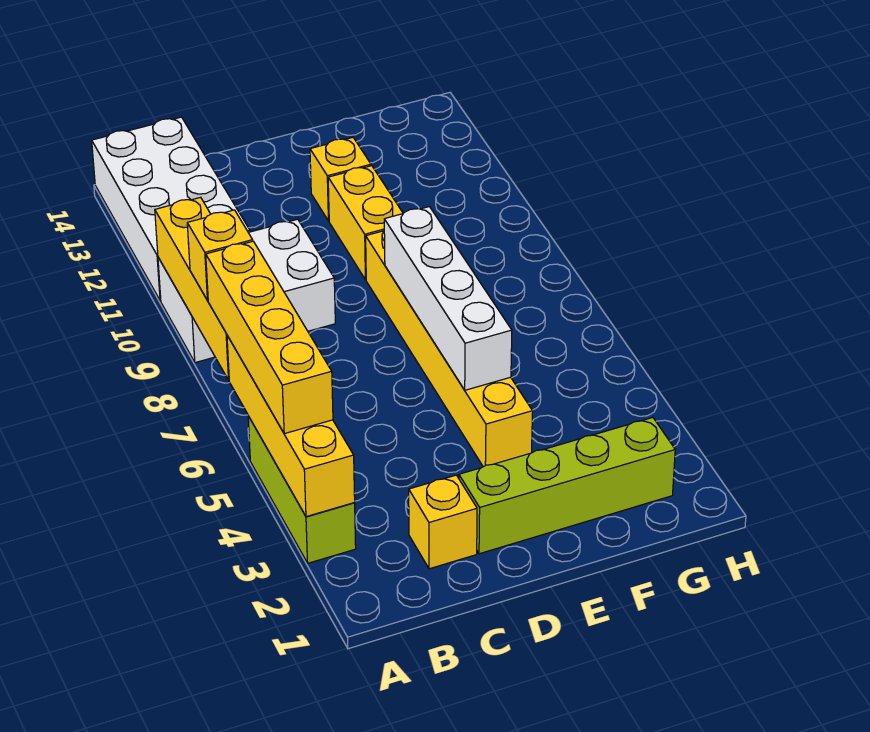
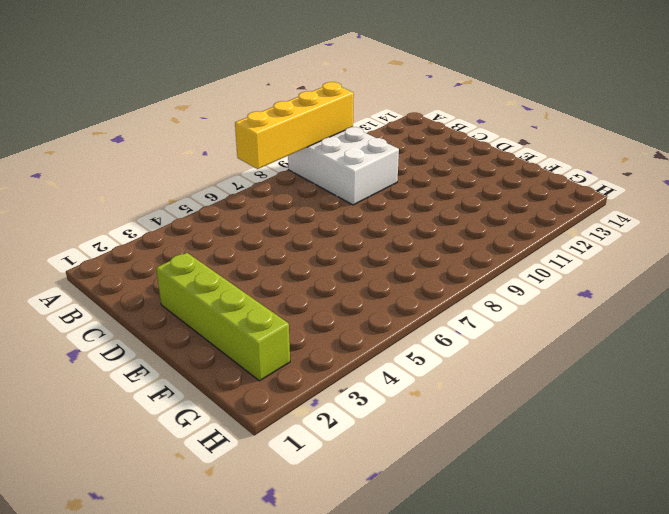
none -> lime brick A3:A5 level 1
none -> white brick A11:B14 level 1
none -> yellow brick C2 level 1

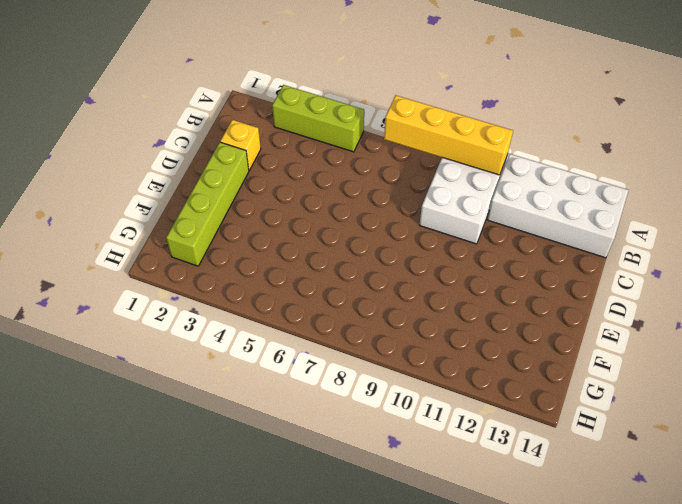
none -> yellow brick E4:E9 level 1
none -> yellow brick E10:E11 level 1
none -> yellow brick E12 level 1

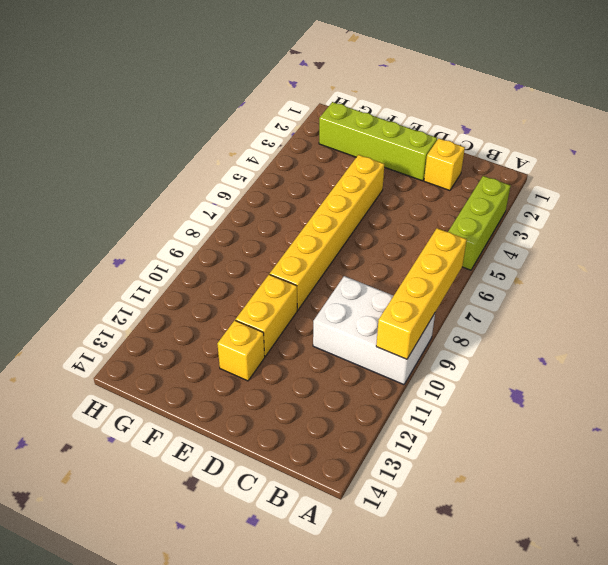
none -> white brick A11:B14 level 1
none -> yellow brick A3:A6 level 2
none -> white brick E5:E8 level 2

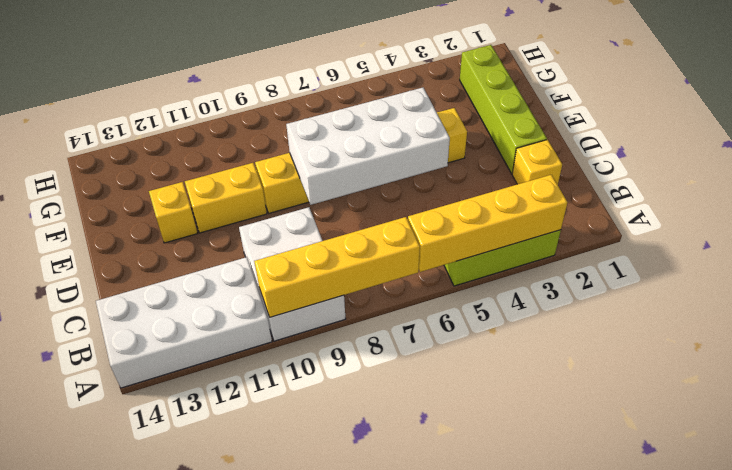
white brick D5:E8 level 2 -> white brick E5:E8 level 2
none -> yellow brick A4:A7 level 3
none -> yellow brick A8 level 3

